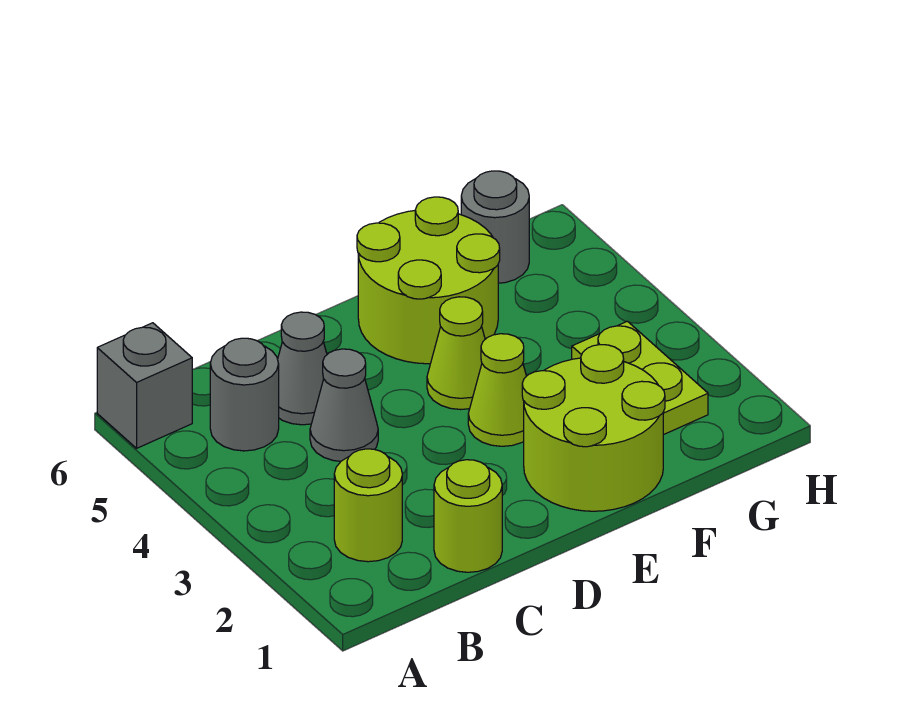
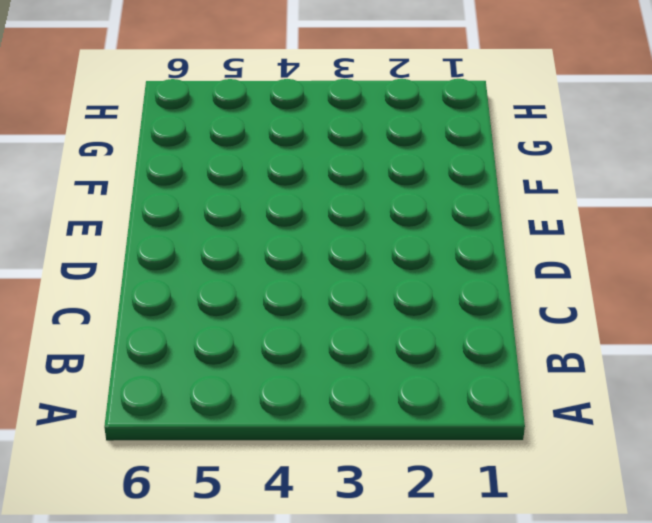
none -> grey brick A6 level 1
none -> lime round brick B2 level 1
none -> grey round brick B5 level 1

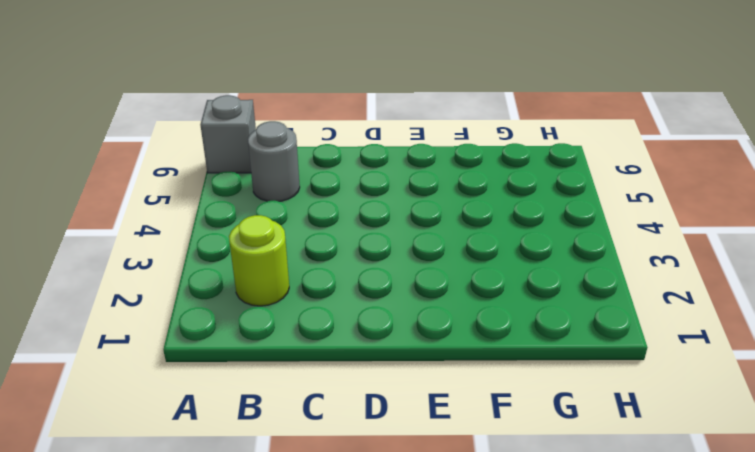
none -> lime round brick C1 level 1
none -> grey cone C4 level 1
none -> grey cone C5 level 1

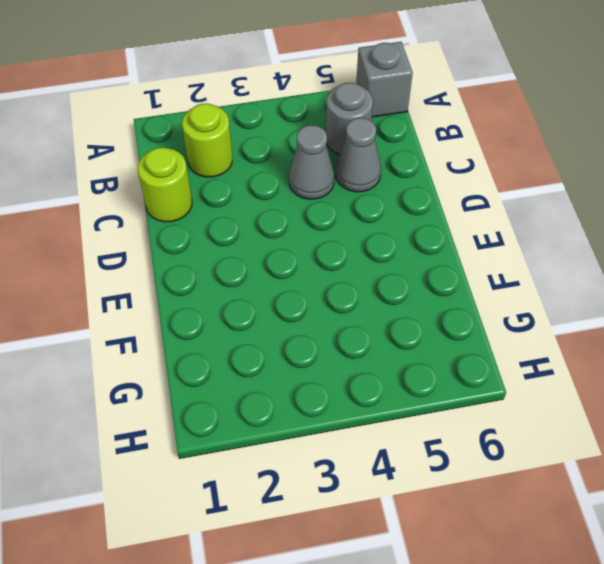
none -> lime round brick E1:F2 level 1
none -> lime cone E3 level 1
none -> lime cone E4 level 1

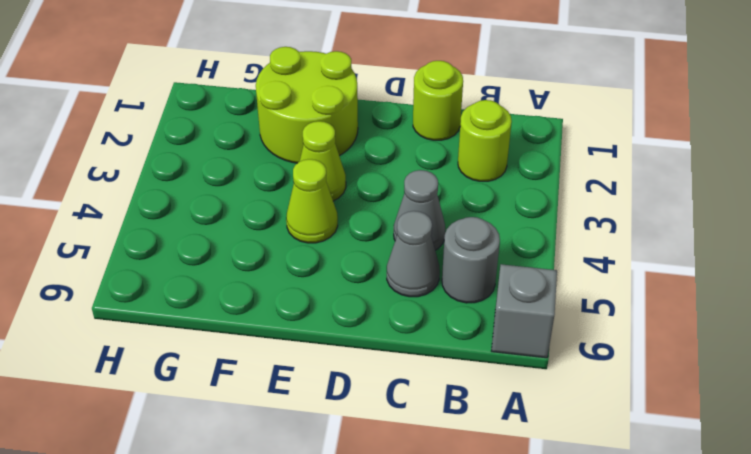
none -> lime round brick E5:F6 level 1
none -> lime plate G2:G3 level 1
none -> grey round brick G6 level 1

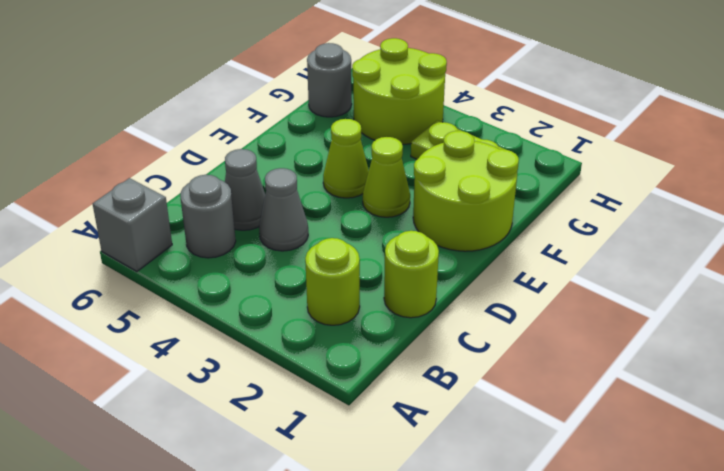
lime round brick G4:H5 level 1 -> lime round brick E5:F6 level 1

